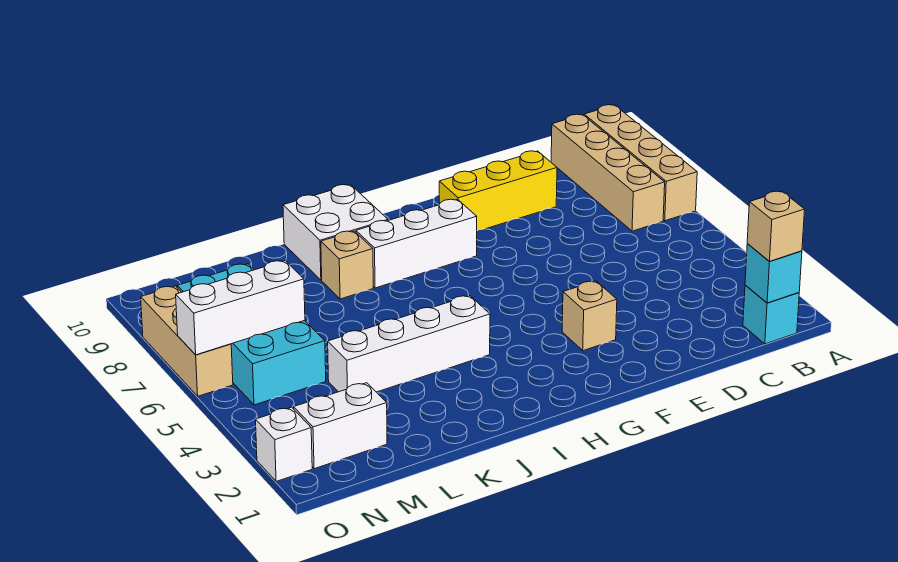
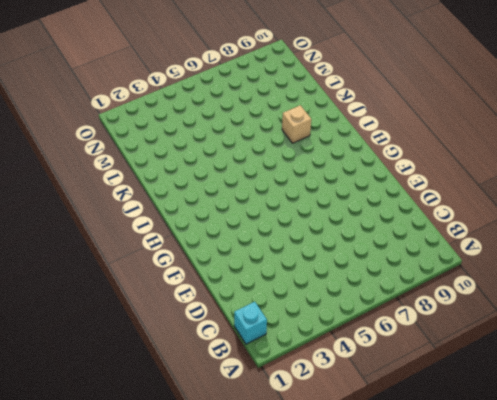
none -> tan brick A7:A10 level 1
none -> tan brick B7:B10 level 1
none -> yellow brick D9:F9 level 1

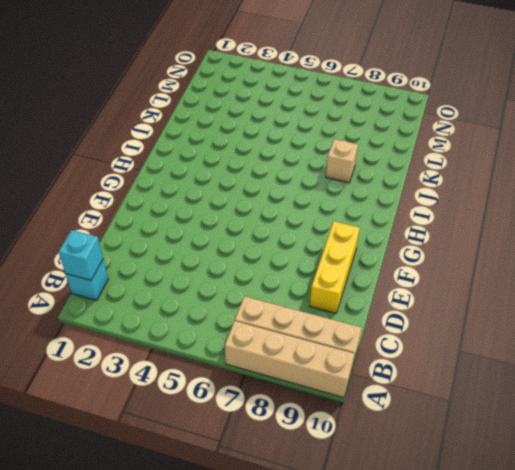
none -> tan brick F3 level 1
none -> white brick G8:I8 level 1
none -> white brick I4:L4 level 1

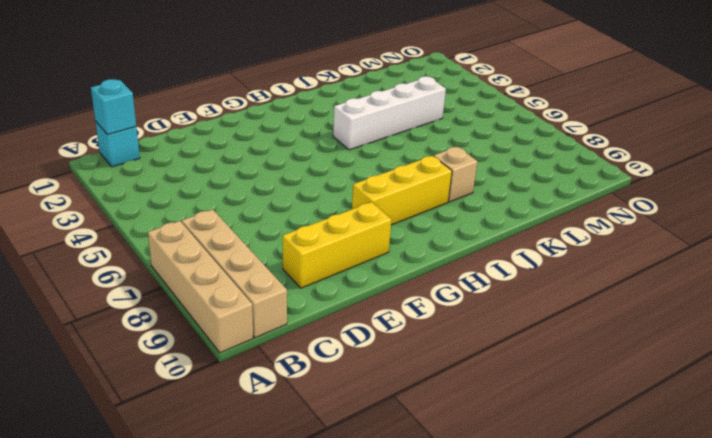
yellow brick G8:I8 level 1 -> white brick G8:I8 level 1
none -> tan brick F3 level 1
none -> white brick I9:J10 level 1
none -> white brick M2:N2 level 1

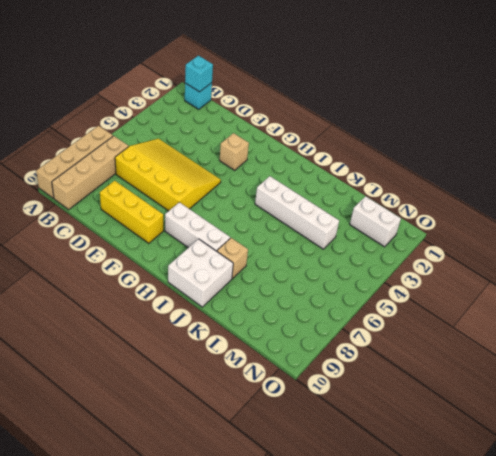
yellow slope C5:F7 level 1 top 7 -> none
none -> cyan brick M5:N8 level 1
none -> white brick O2 level 1
none -> tan brick O6:O8 level 1

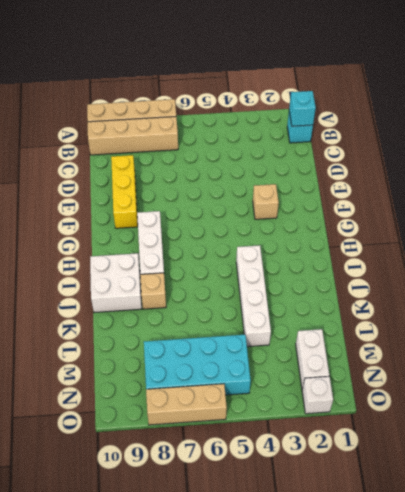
none -> white brick M6:O6 level 2
none -> tan brick B1 level 3

